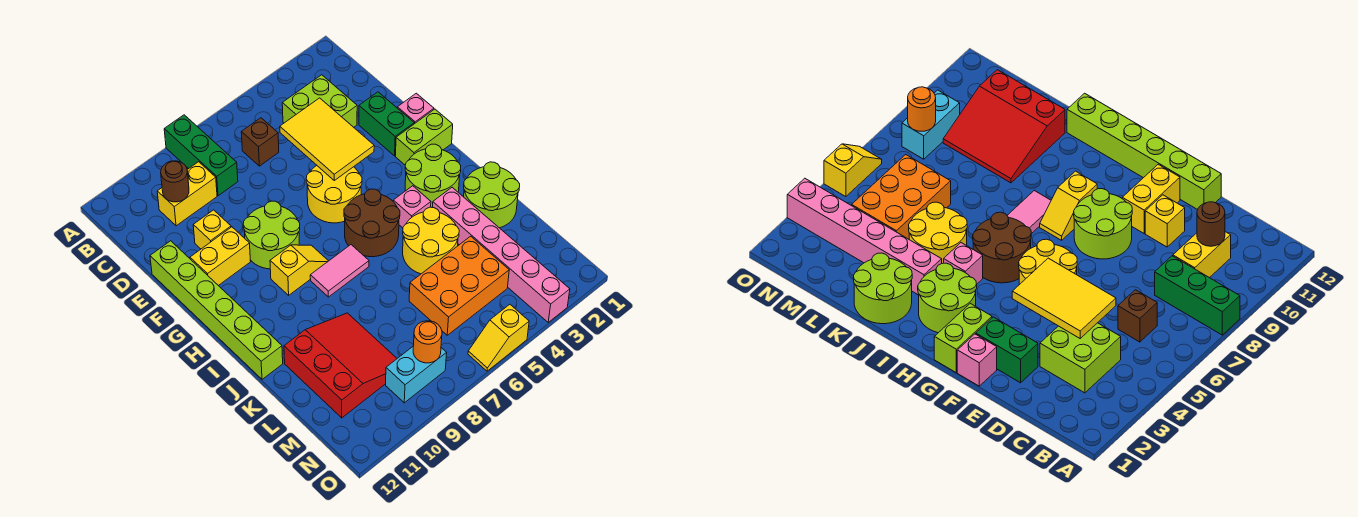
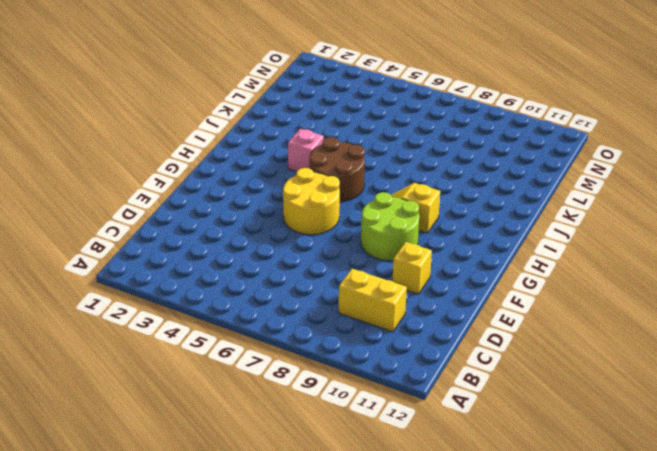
none -> green brick A8:C8 level 1
none -> lime brick C3:D4 level 1
none -> brown brick C6 level 1

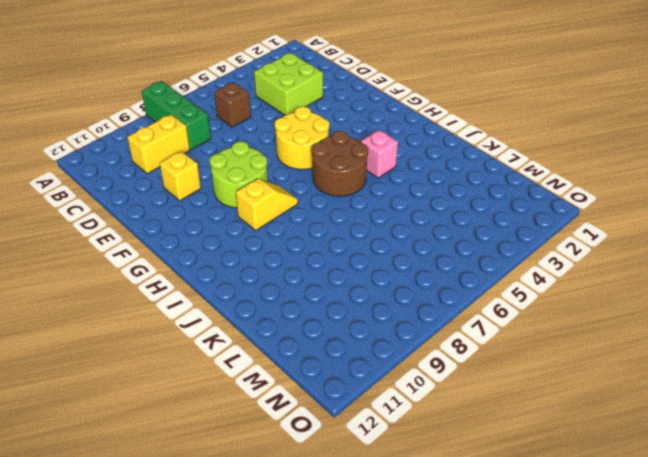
none -> green brick E2:F2 level 1
none -> lime brick E12:J12 level 1
none -> pink brick F1 level 1

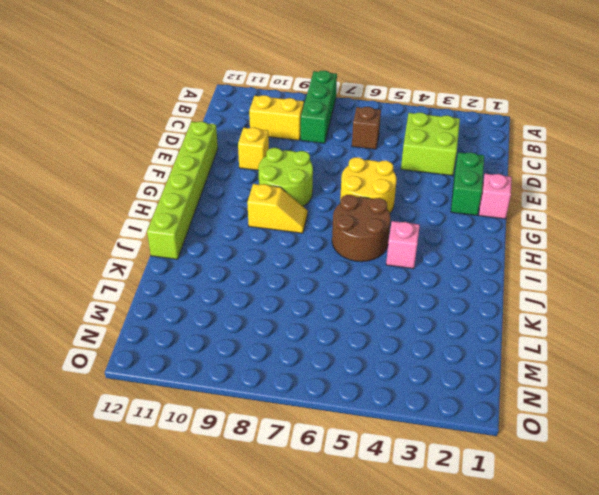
none -> yellow brick F10:F11 level 1
none -> lime brick G1:G2 level 1
none -> lime round brick H2:I3 level 1

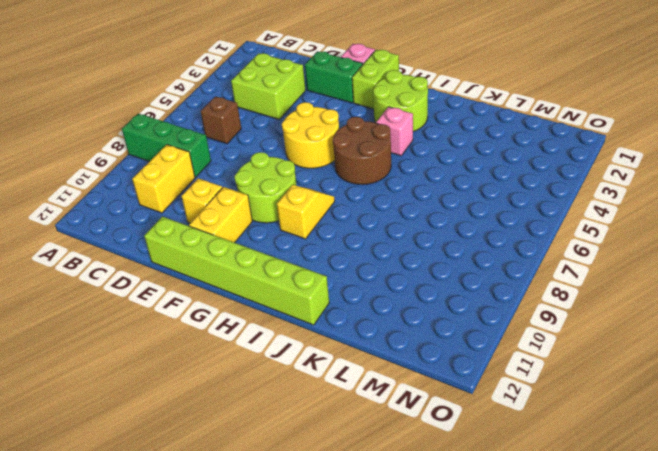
none -> pink tile I7:I8 level 1
none -> lime round brick J1:K2 level 1
none -> pink brick J3:O3 level 1

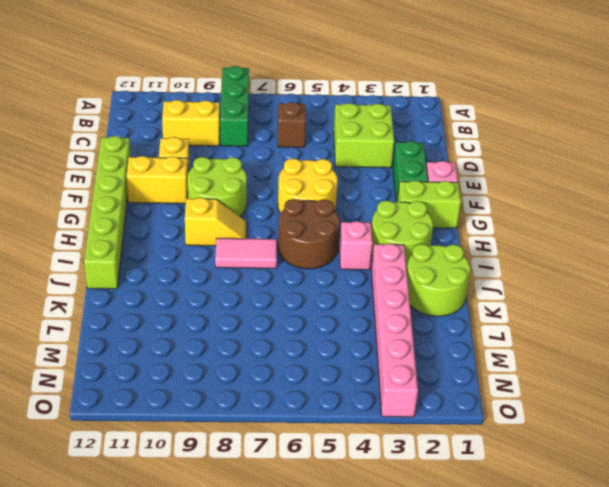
none -> yellow round brick J4:K5 level 1
none -> red slope K9:M11 level 1 top 11
none -> orange brick L4:M6 level 1

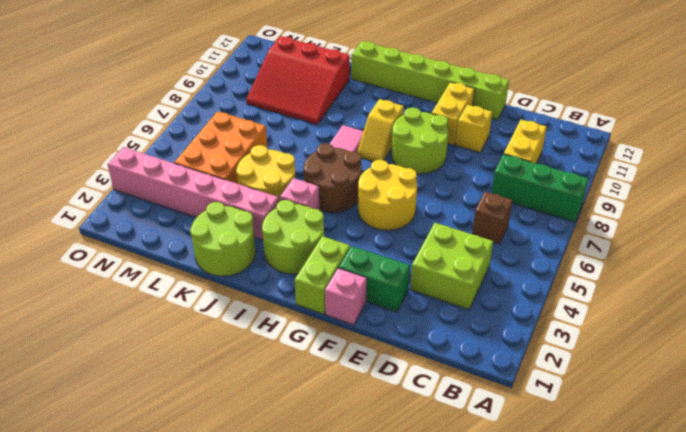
none -> cyan brick N8:N9 level 1
none -> yellow slope O5:O6 level 1 top 5
none -> brown round brick C10 level 2

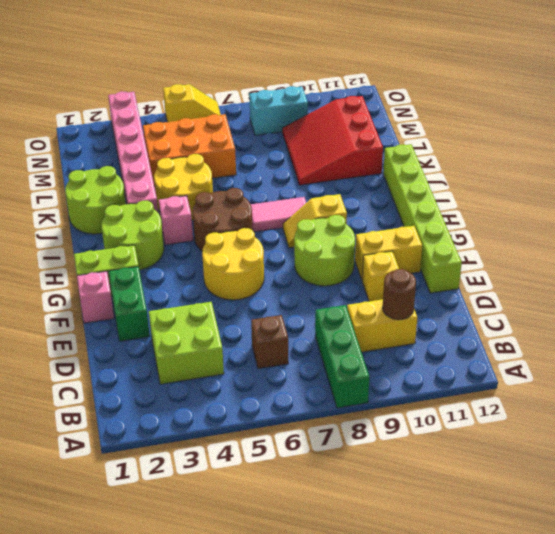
none -> yellow tile D4:F5 level 2
none -> orange round brick N8 level 2

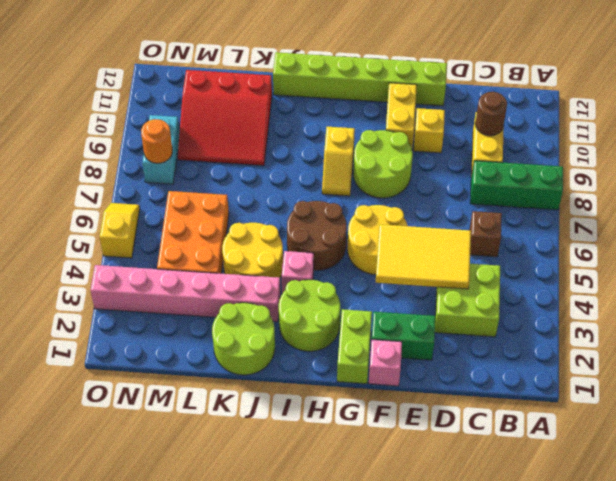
none -> pink tile I7:I8 level 1

